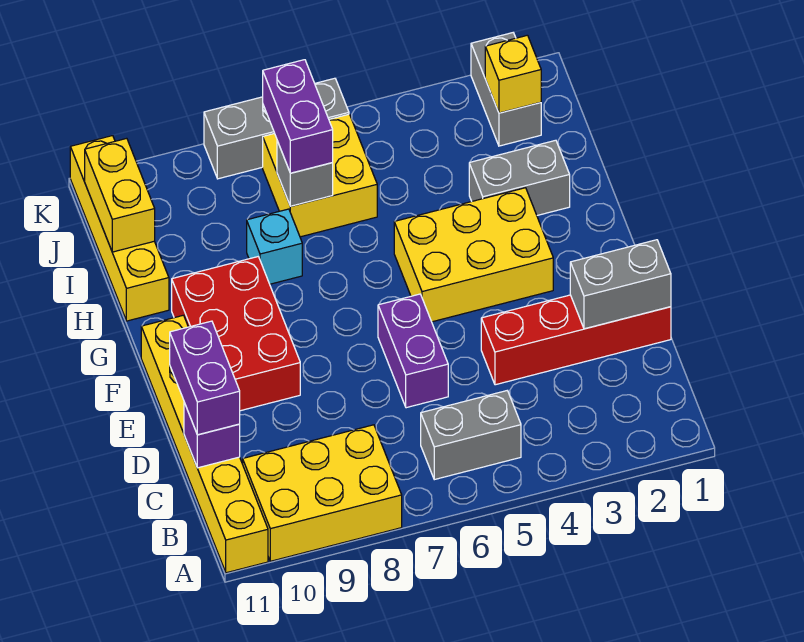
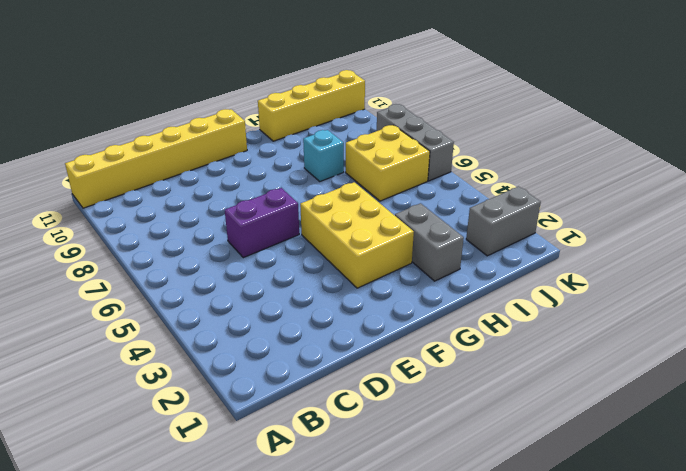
none -> yellow brick A8:B10 level 1
none -> grey brick B5:B6 level 1
none -> red brick D1:D4 level 1

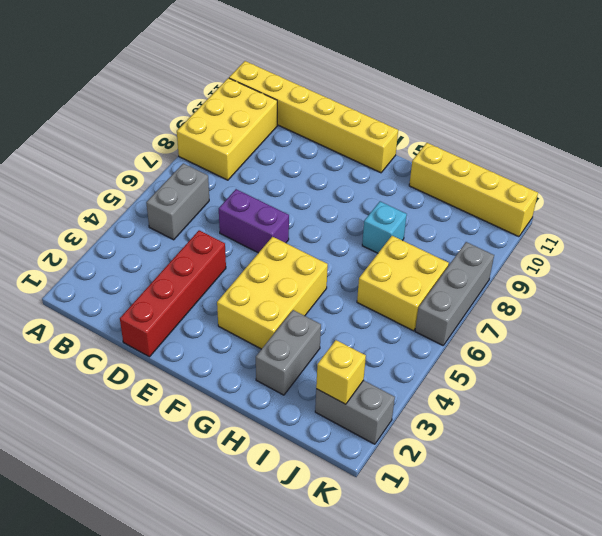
none -> red brick E9:G10 level 1
none -> purple brick C11 level 2
none -> grey brick D1:D2 level 2

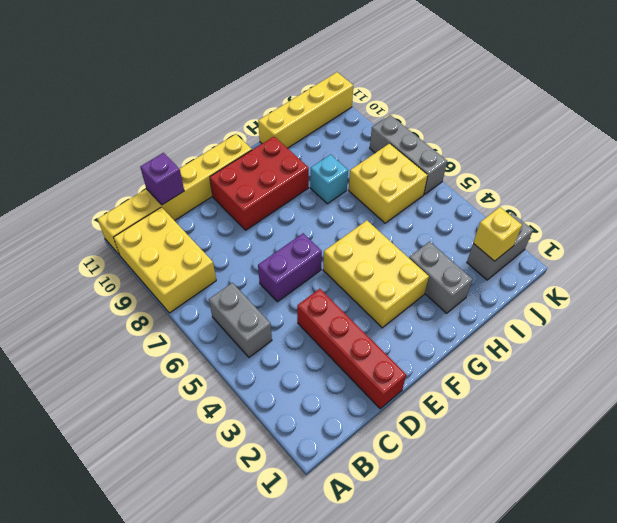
none -> grey brick D1:D2 level 2
none -> grey brick I7 level 2
none -> yellow brick I11:J11 level 2

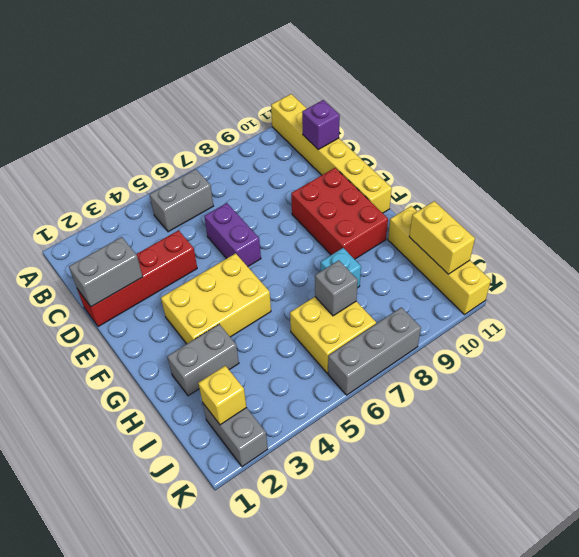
none -> yellow brick A8:B10 level 1
none -> purple brick C11:D11 level 3
none -> purple brick I7:J7 level 3

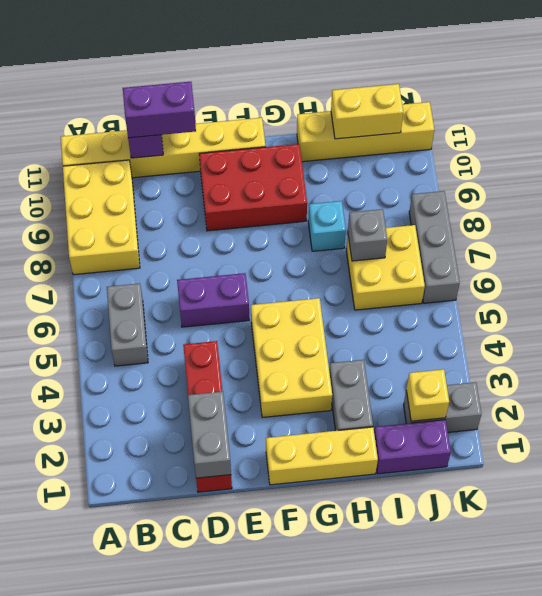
yellow brick F1:H1 level 1 -> none
purple brick I1:J1 level 1 -> purple brick I7:J7 level 3

